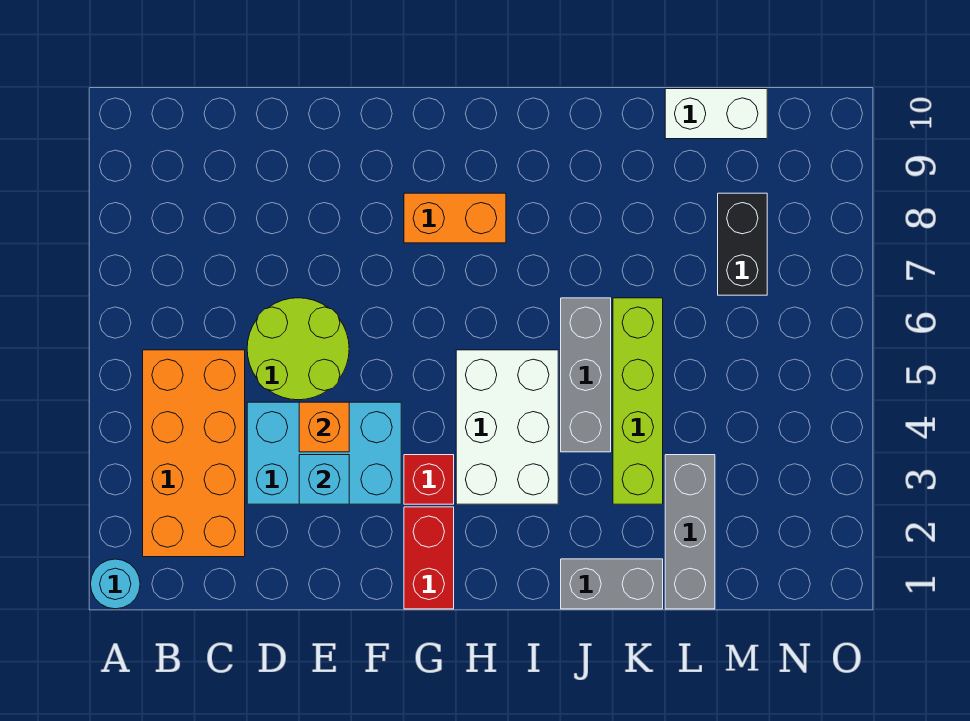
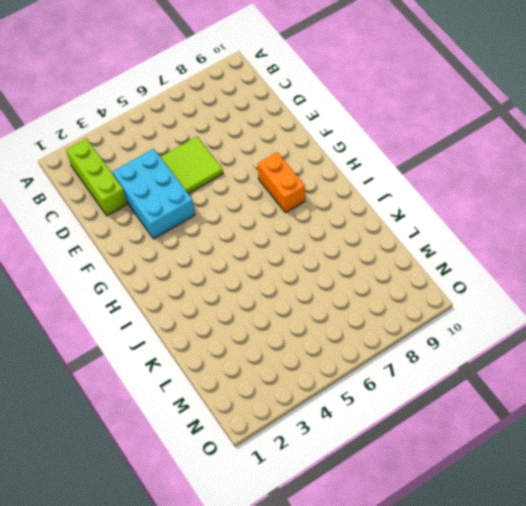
lime brick B2:D2 level 1 -> orange brick B2:C5 level 1
lime tile D5:E6 level 1 -> lime round brick D5:E6 level 1
none -> cyan round brick A1 level 1
none -> red brick G1:G2 level 1
none -> red brick G3 level 1

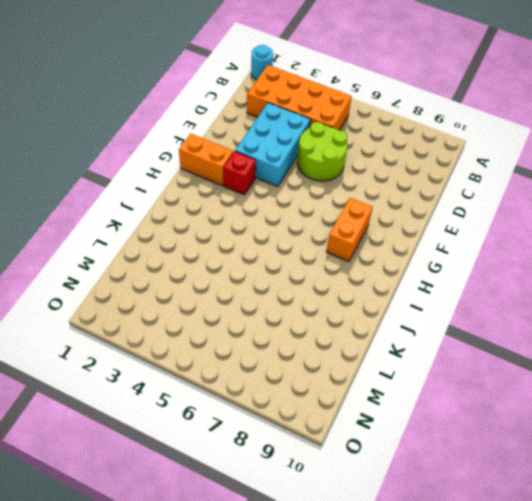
orange brick G1:G2 level 1 -> red brick G1:G2 level 1
none -> white brick H3:I5 level 1
none -> grey brick J1:K1 level 1
none -> grey brick J4:J6 level 1

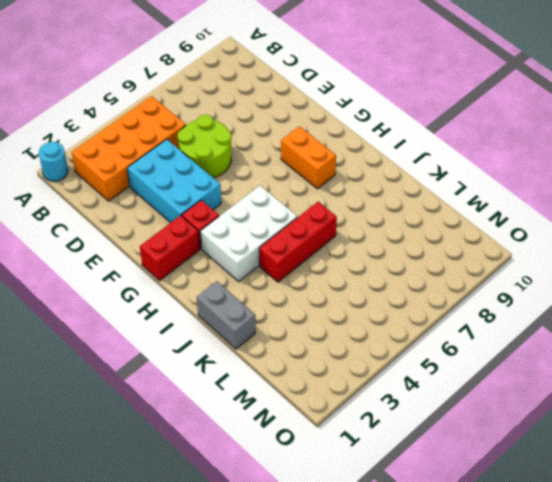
red brick J4:J6 level 1 -> grey brick J4:J6 level 1
none -> lime brick K3:K6 level 1
none -> grey brick L1:L3 level 1
none -> white brick L10:M10 level 1

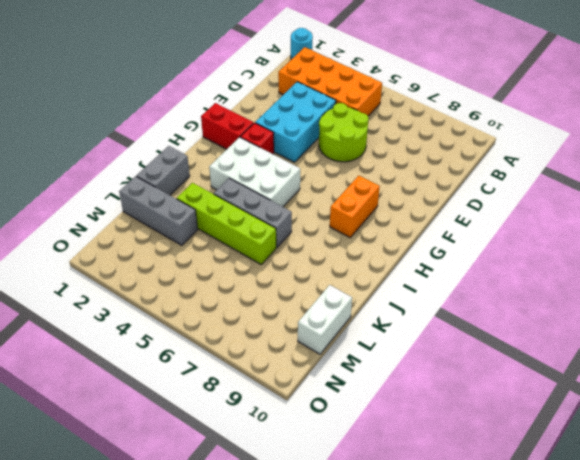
none -> black brick M7:M8 level 1
none -> cyan brick E3 level 2
none -> orange brick E4 level 2

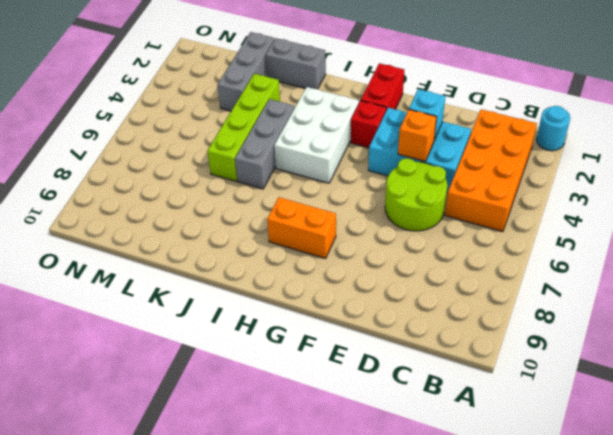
none -> white brick L10:M10 level 1
none -> black brick M7:M8 level 1

